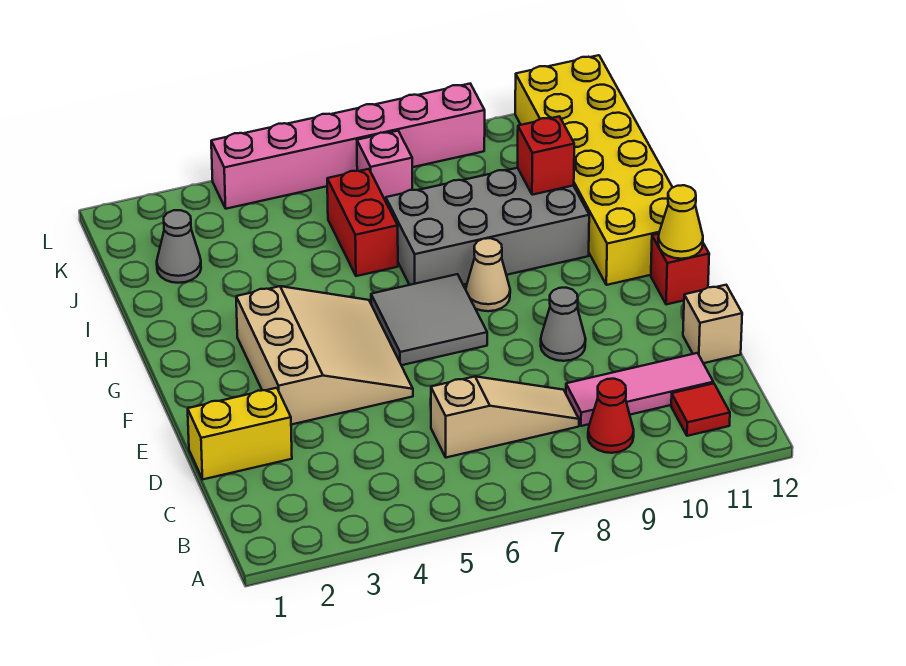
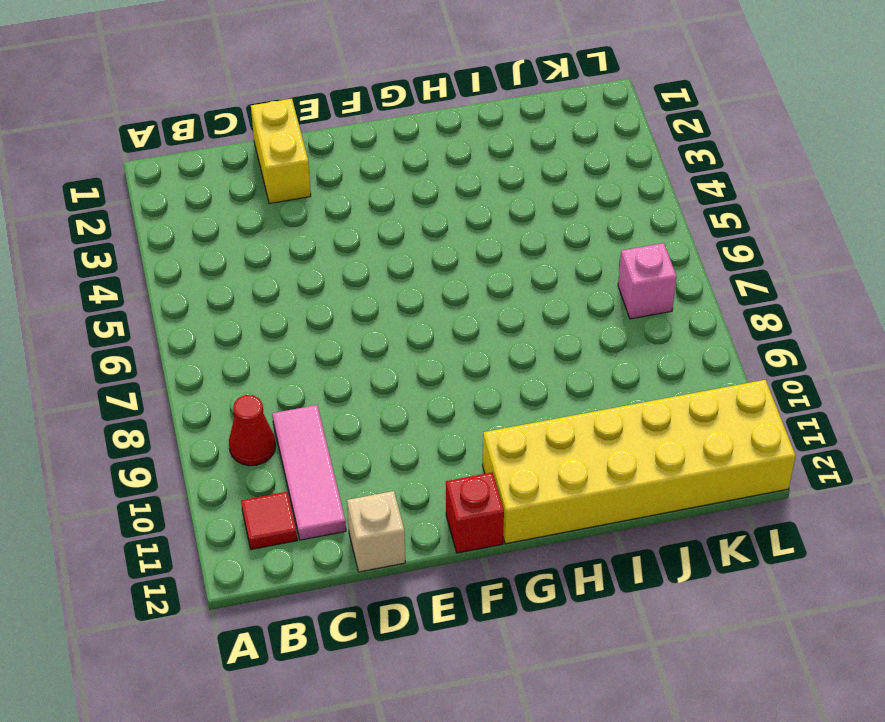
none -> tan slope C6:C8 level 1 top 6
none -> tan slope E3:G5 level 1 top 3
none -> grey cone E9 level 1

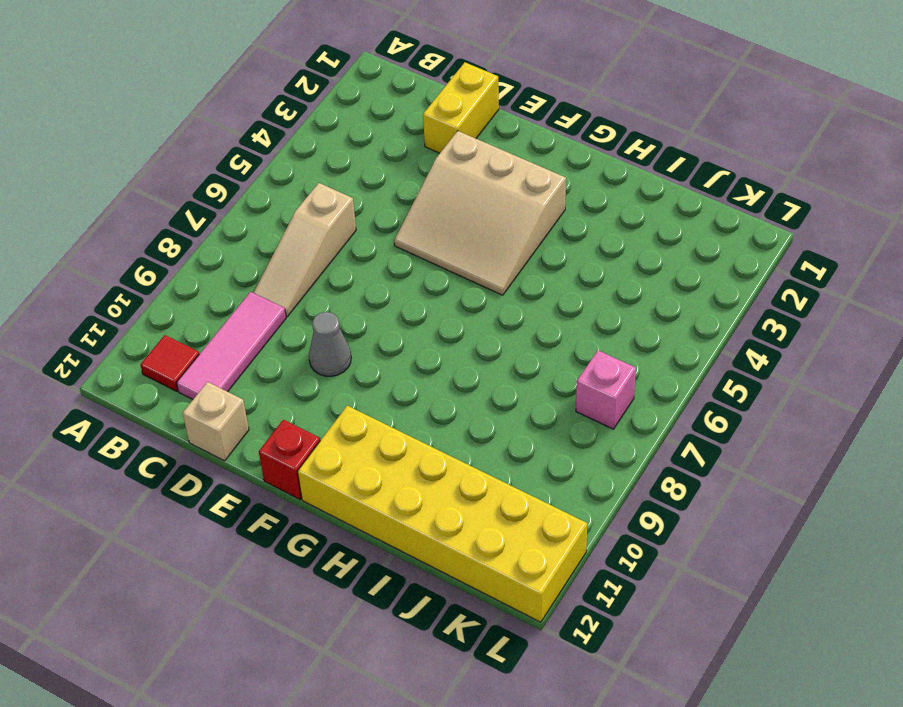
none -> red cone B9 level 1
none -> grey tile F6:G7 level 1
none -> tan cone G8 level 1

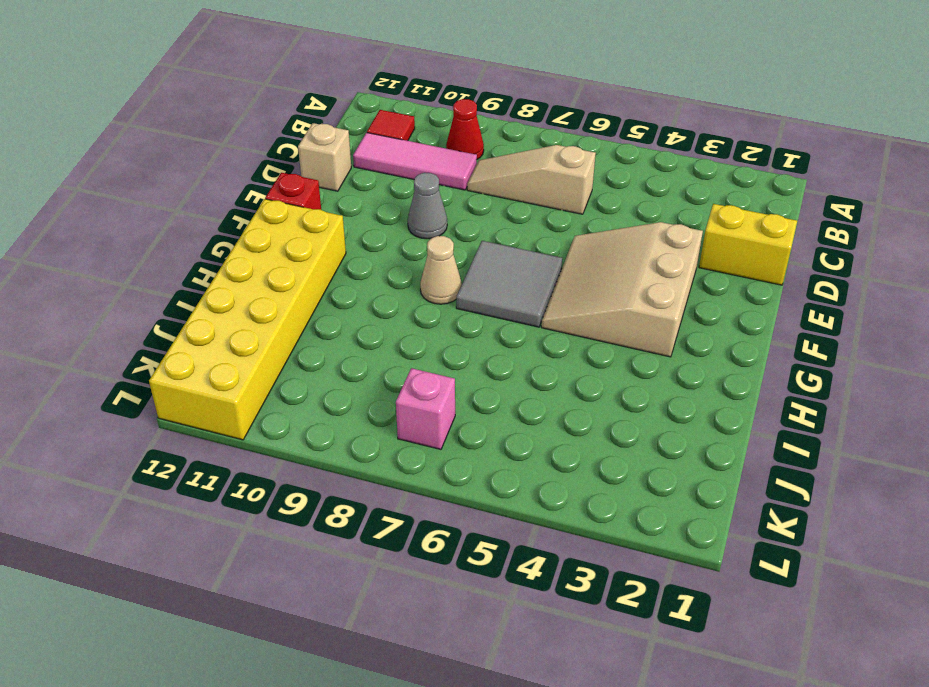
none -> grey brick H7:I10 level 1
none -> red brick I6:J6 level 1
none -> grey cone J2 level 1

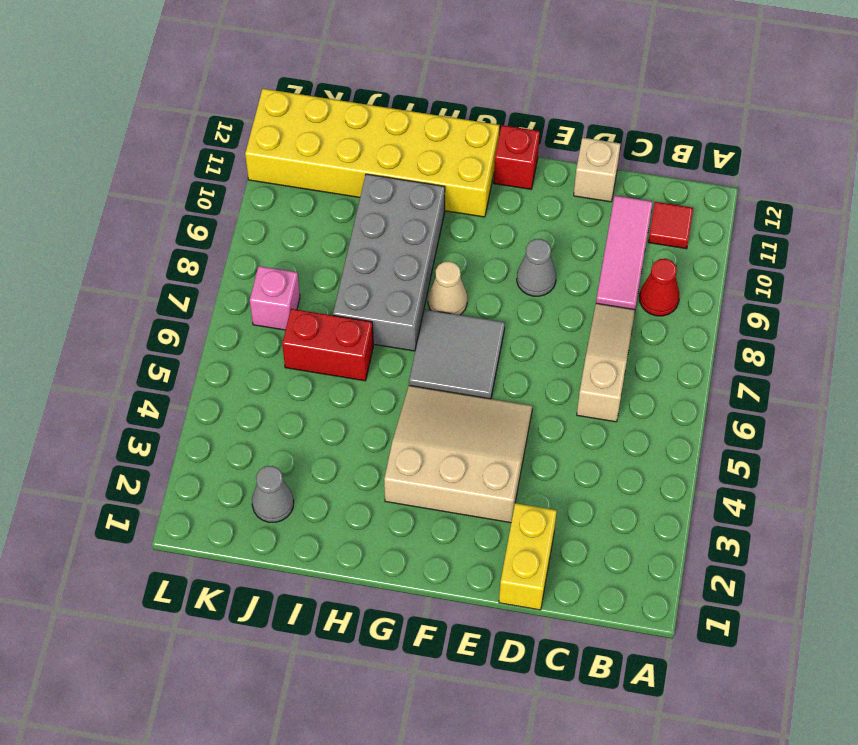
none -> pink brick L4:L9 level 1
none -> yellow cone F12 level 2
none -> red brick I10 level 2

